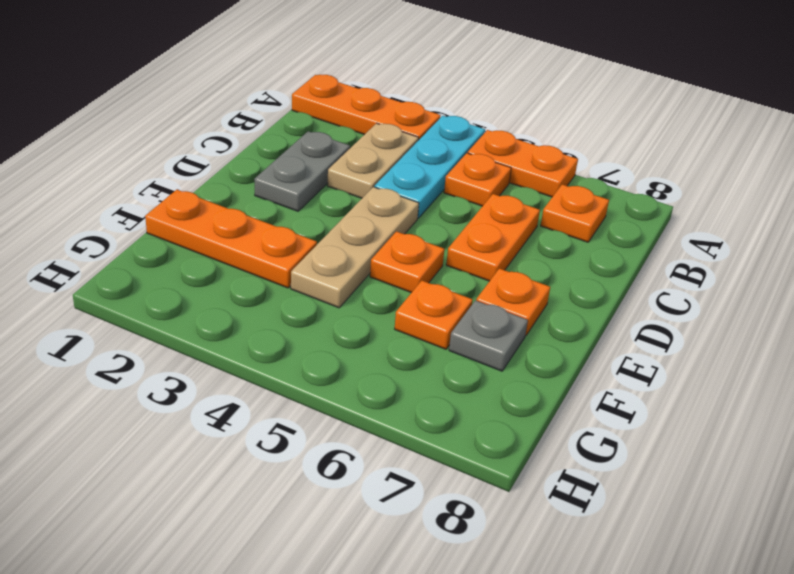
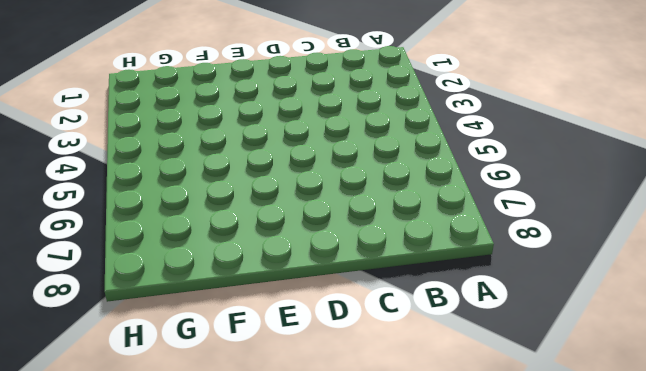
none -> orange plate A1:A3 level 1
none -> cyan plate A4:C4 level 1
none -> orange plate A5:A6 level 1

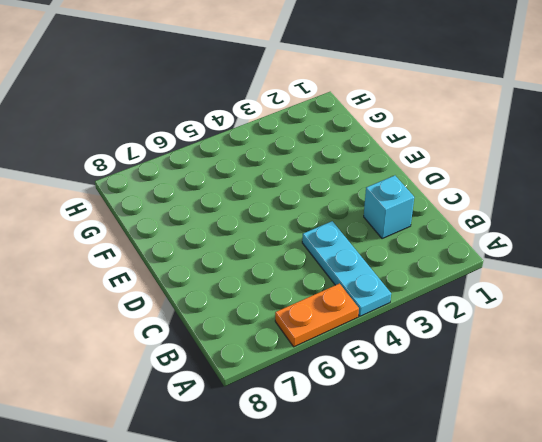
cyan brick C2 level 1 -> grey plate C2:D2 level 1
none -> orange plate A1:A3 level 1
none -> tan plate B3:C3 level 1
none -> orange plate B5 level 1

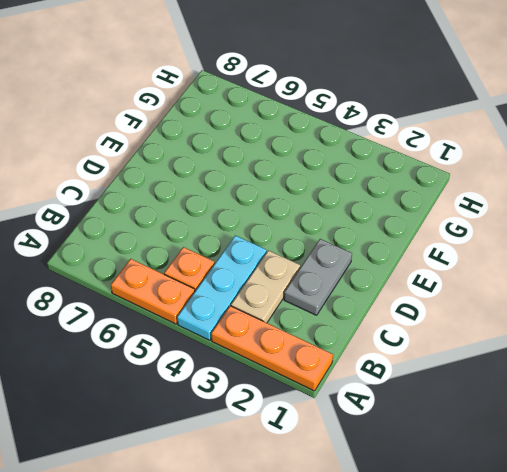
none -> orange plate B7 level 1
none -> orange plate C6:D6 level 1
none -> tan plate D4:F4 level 1

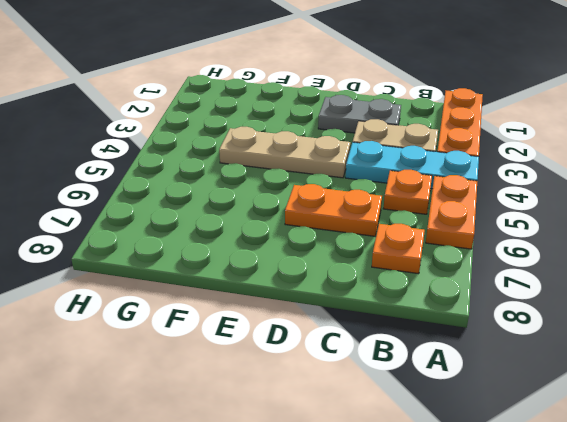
none -> orange plate E5 level 1
none -> orange plate E7 level 1
none -> orange plate F1:F3 level 1

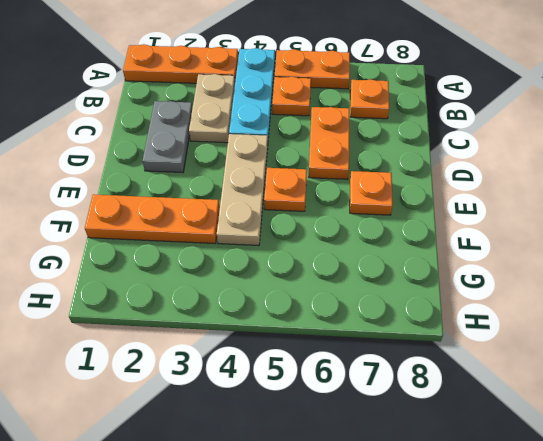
none -> orange plate F6 level 1
none -> grey plate F7 level 1

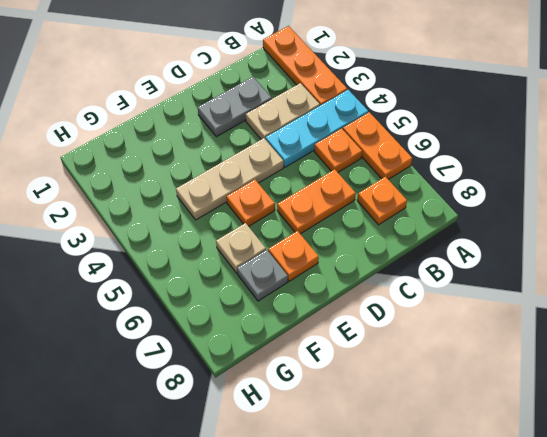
tan plate F6 level 1 -> orange plate F6 level 1
none -> orange plate F1:F3 level 1

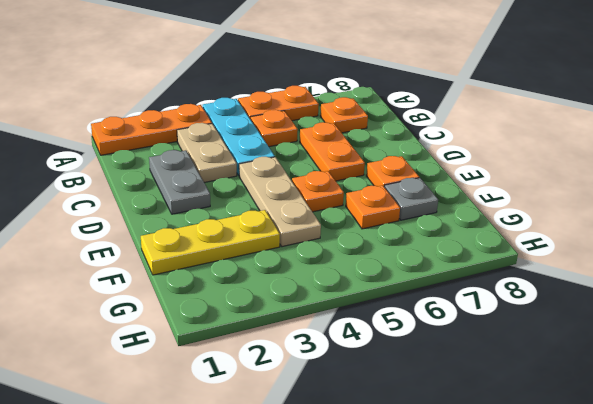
yellow plate F1:F3 level 1 -> orange plate F1:F3 level 1

